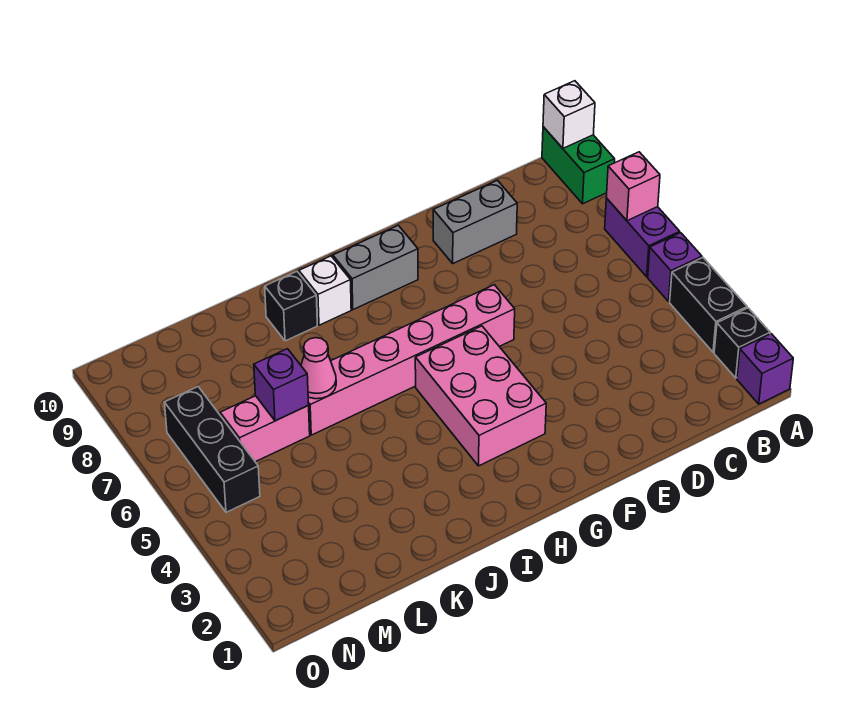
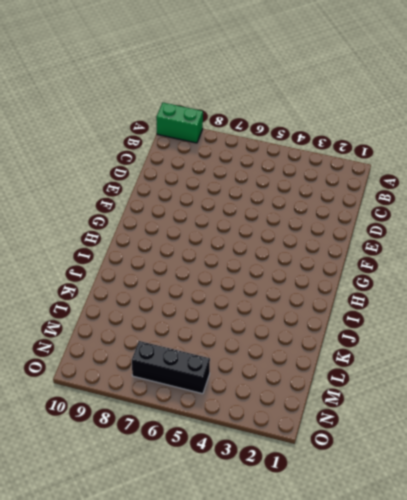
none -> purple brick A1 level 1
none -> black brick A2 level 1
none -> black brick A3:A4 level 1

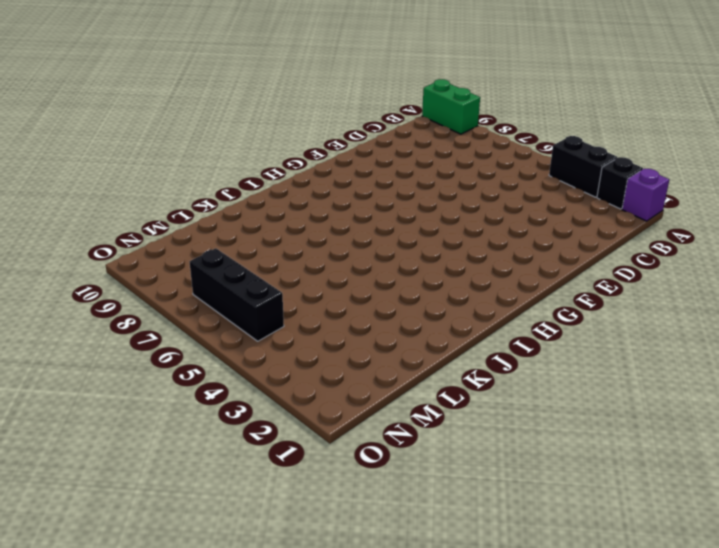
none -> purple brick A5 level 1
none -> purple brick A6:A7 level 1
none -> grey brick D9:E9 level 1

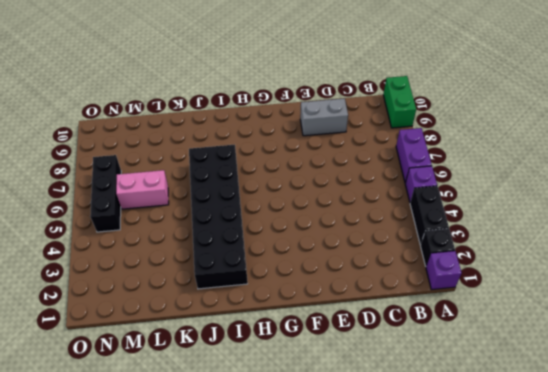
black brick I2:J7 level 1 -> pink brick F6:K6 level 1
none -> pink brick G3:H5 level 1
none -> grey brick G9:H9 level 1
none -> white brick I9 level 1

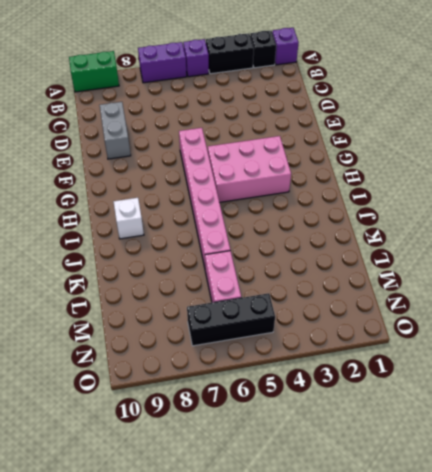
none -> grey brick G9:H9 level 1
none -> black brick J9 level 1
none -> pink brick A7 level 2

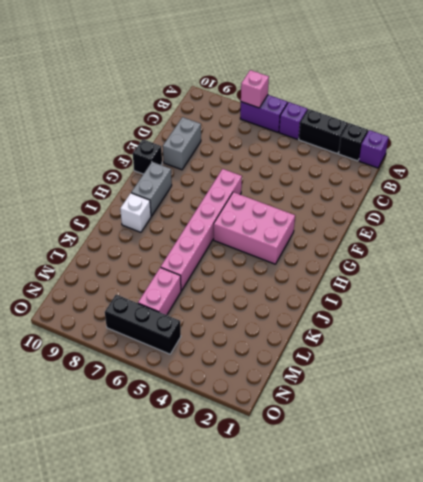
black brick F10 level 1 -> black brick J9 level 1
none -> green brick A9:A10 level 1
none -> white brick A10 level 2
none -> pink cone K6 level 2

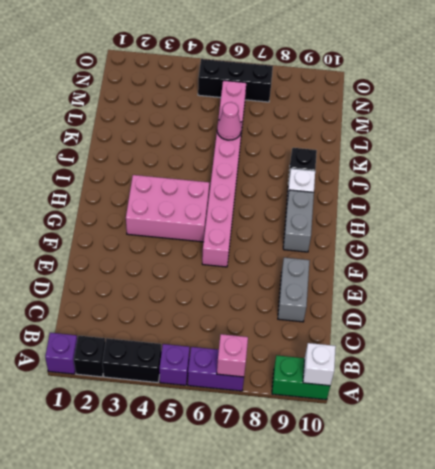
none -> purple brick L6 level 2

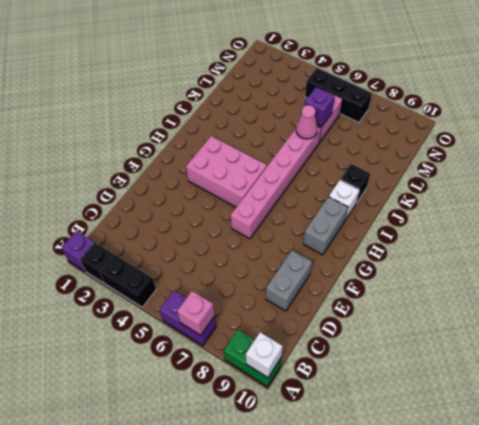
none -> purple brick A5 level 1

